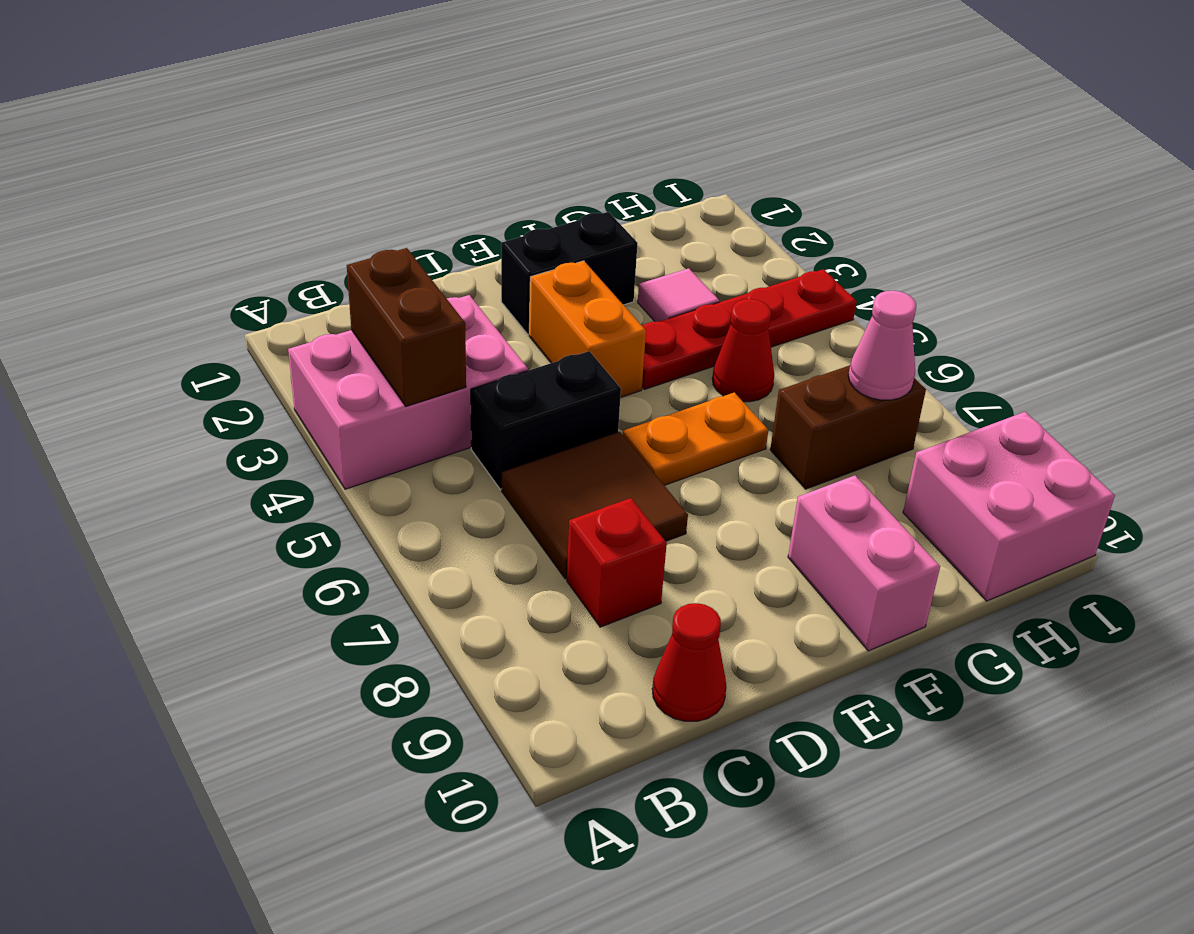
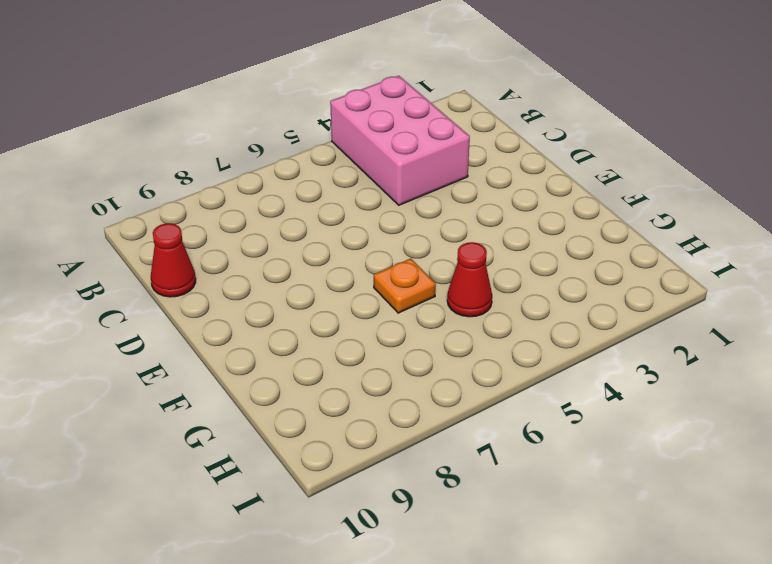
orange plate F6 level 1 -> orange plate E6:F6 level 1
none -> black brick C5:D5 level 1
none -> brown tile C6:D7 level 1
none -> red brick C8 level 1

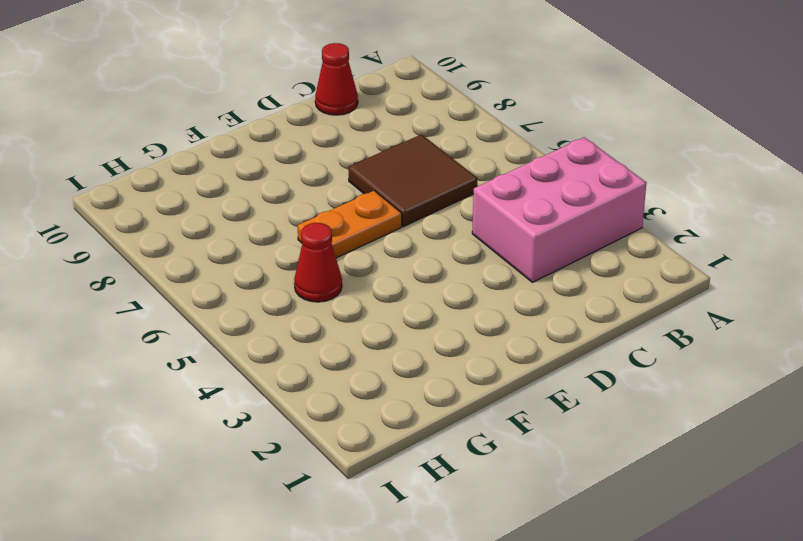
none -> black brick C5:D5 level 1
none -> red brick C8 level 1
none -> black brick E2:F2 level 1

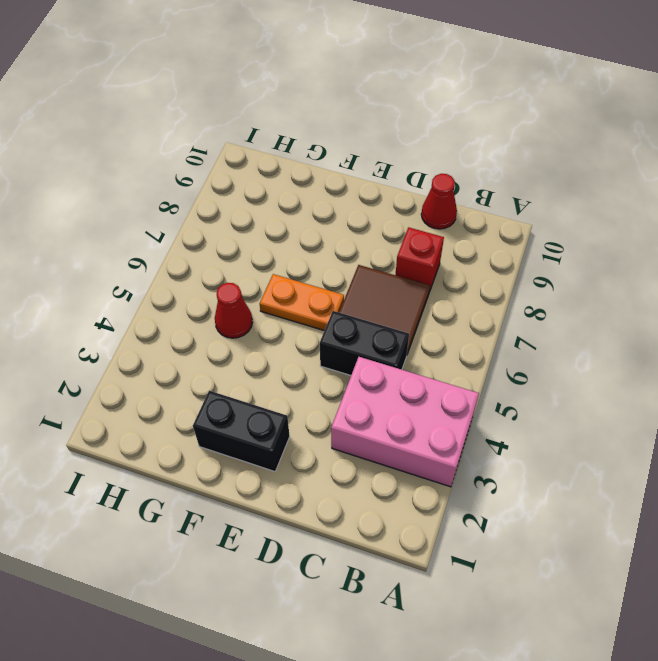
none -> orange brick E3:E4 level 1
none -> red plate F4:I4 level 1
none -> pink brick F9:F10 level 1

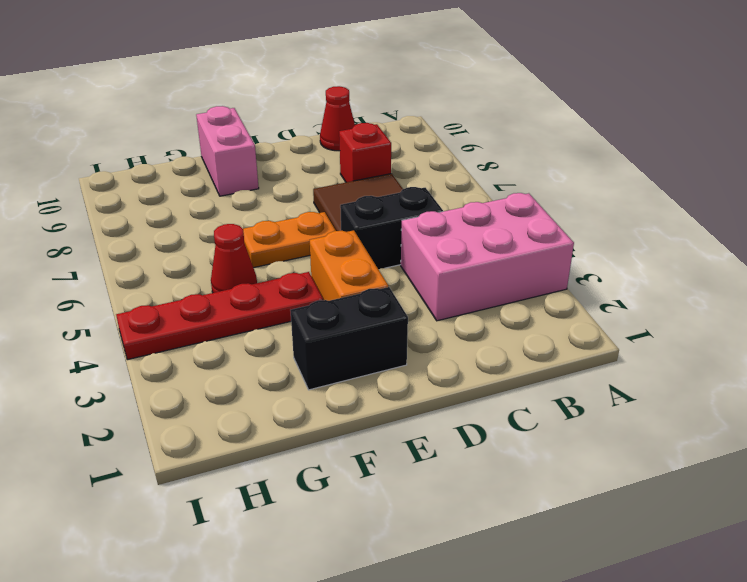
none -> pink tile G3 level 1
none -> brown brick G7:H7 level 1
none -> pink brick H9:I10 level 1

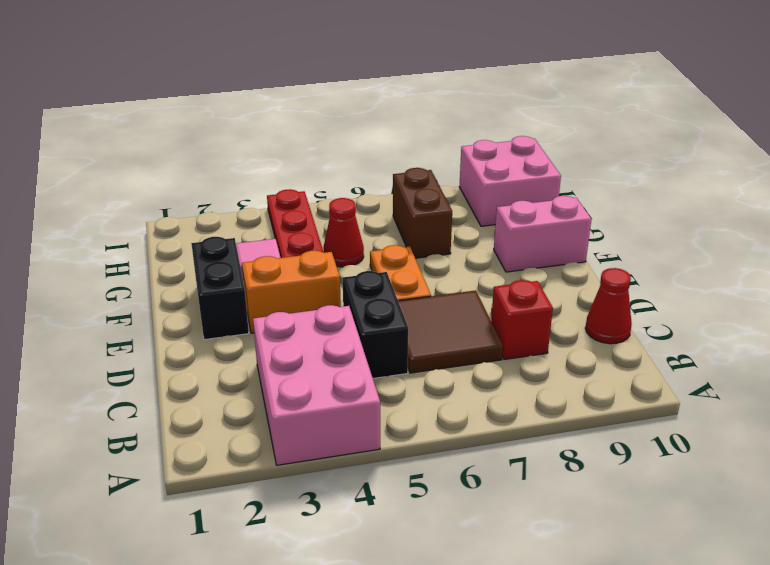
none -> brown brick B3:B4 level 2
none -> pink cone H7 level 2

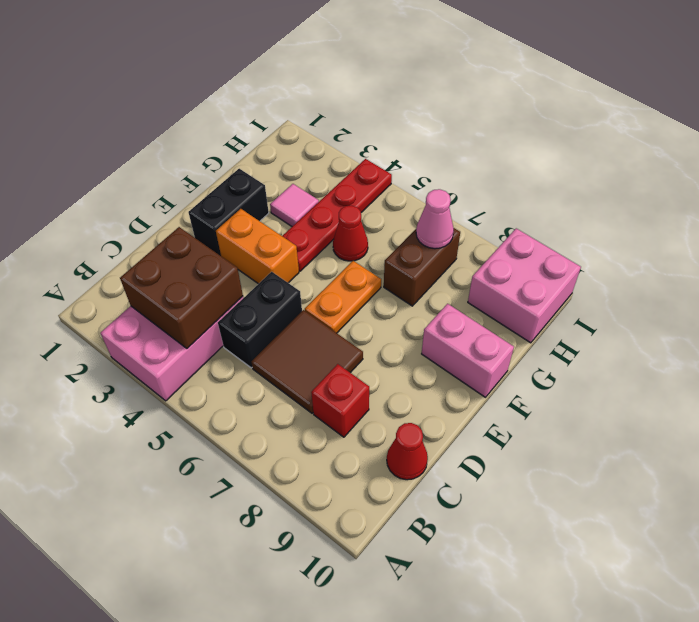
brown brick B3:C4 level 2 -> brown brick B3:B4 level 2

